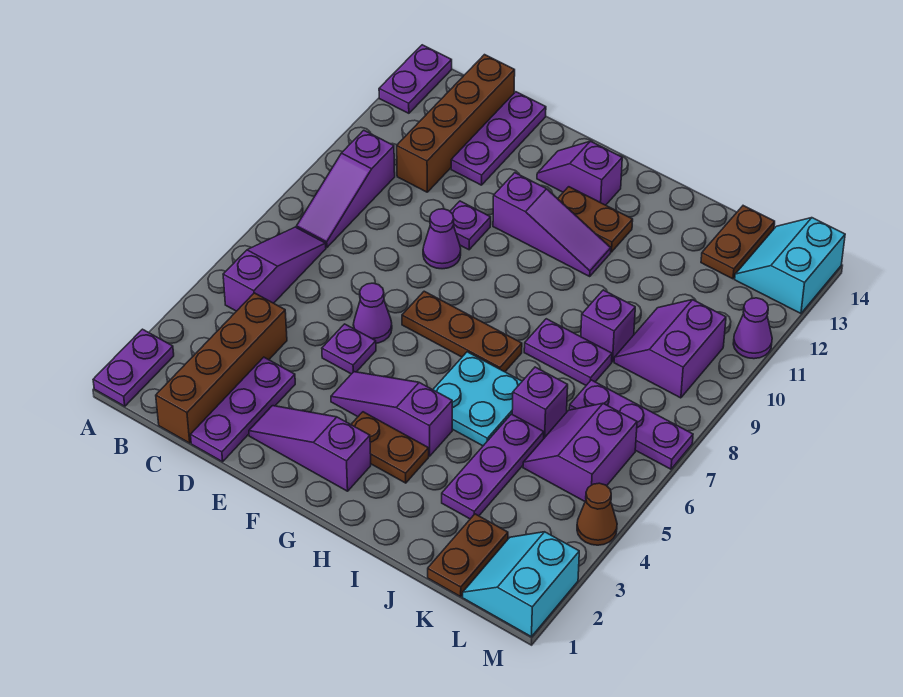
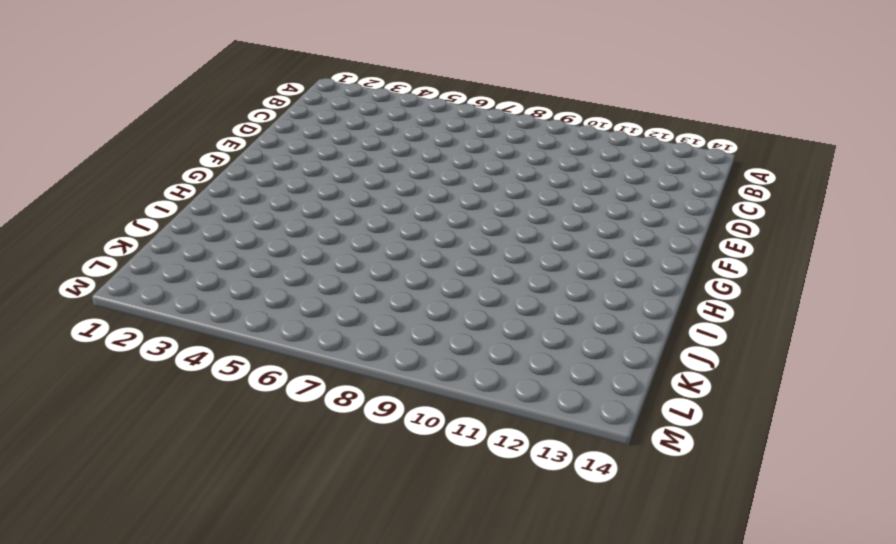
none -> purple plate A1:A2 level 1
none -> purple plate A13:A14 level 1
none -> purple slope B5:B7 level 1 top 5
none -> purple slope B8:B10 level 1 top 10

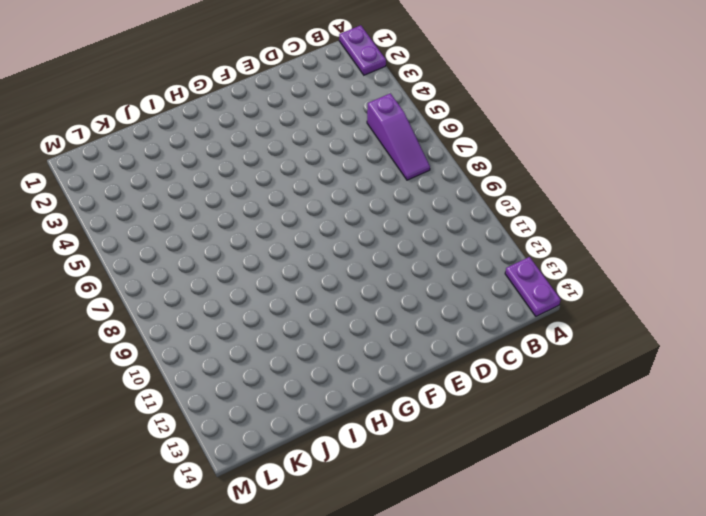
none -> purple slope B8:B10 level 1 top 10
none -> brown brick C1:C4 level 1
none -> brown brick C11:C14 level 1
none -> purple plate D1:D3 level 1

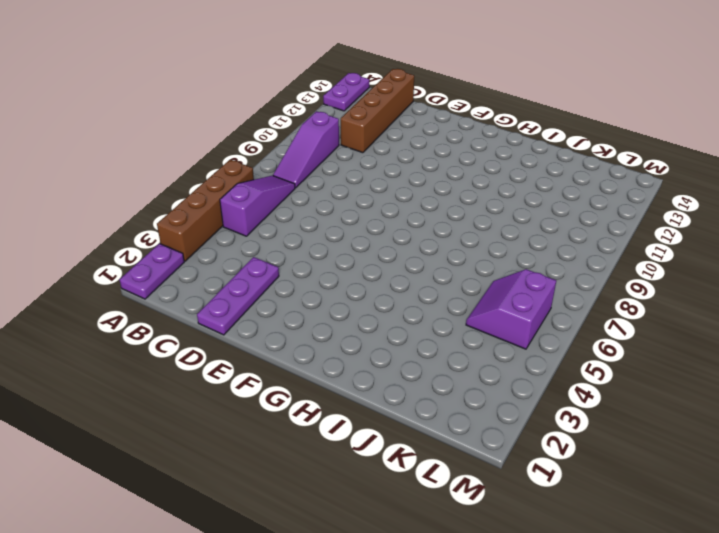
brown brick A3:A6 level 1 -> brown brick C1:C4 level 1
none -> purple plate D12:D14 level 1
none -> purple slope E2:G2 level 1 top G
none -> purple plate E5 level 1
none -> purple cone E6 level 1

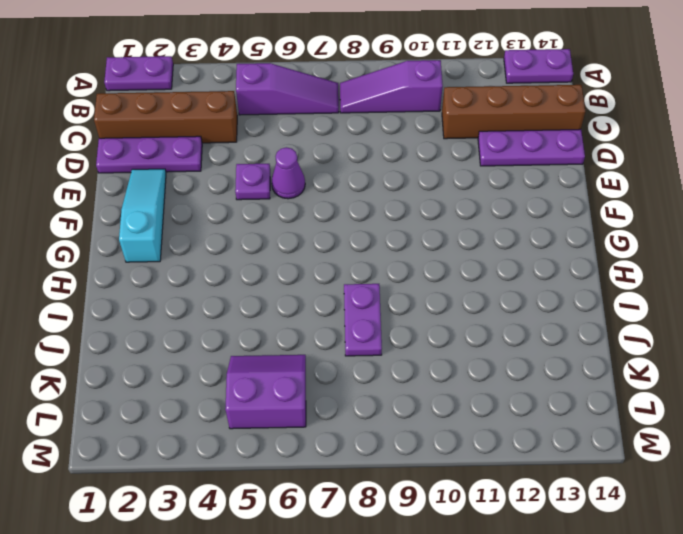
cyan slope E2:G2 level 1 top G -> purple slope E2:G2 level 1 top G
none -> purple cone E9 level 1
none -> purple plate E10 level 1
none -> purple slope F4:H4 level 1 top H
none -> brown plate F7:H7 level 1

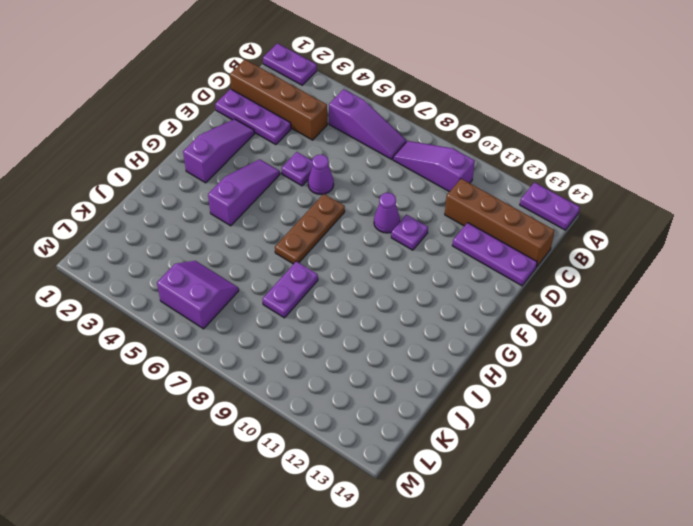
none -> purple slope F11:H11 level 1 top F
none -> purple slope F13:G13 level 1 top G
none -> brown plate G3:H3 level 1
none -> brown plate G12:H12 level 1

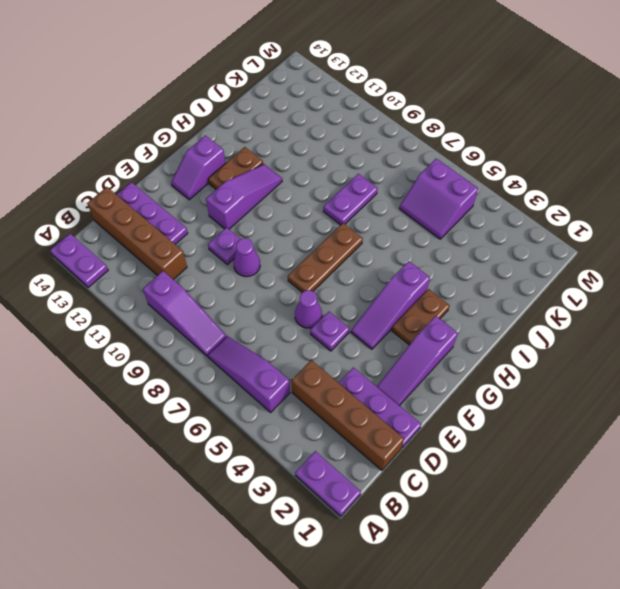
none -> cyan plate H5:I6 level 1
none -> purple plate J3:J5 level 1
none -> purple brick J6 level 1
none -> purple brick J9 level 1

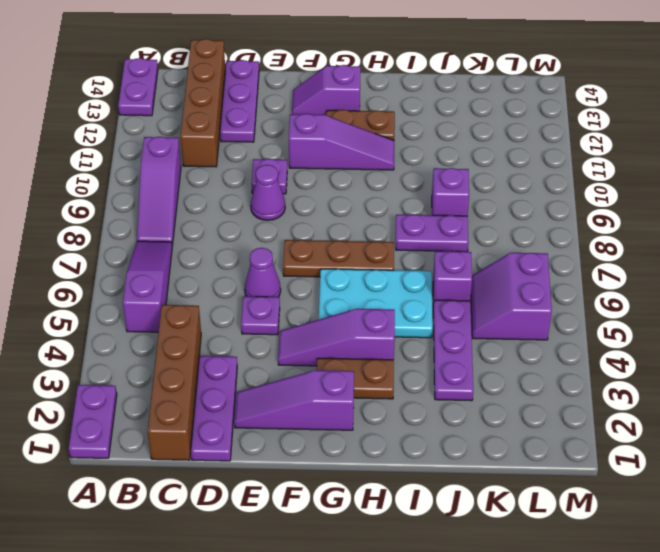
cyan plate G5:I6 level 1 -> cyan plate H5:I6 level 1
none -> brown plate K1:K2 level 1
none -> purple plate K7:M7 level 1
none -> purple slope K9:L10 level 1 top L
none -> brown plate K13:K14 level 1

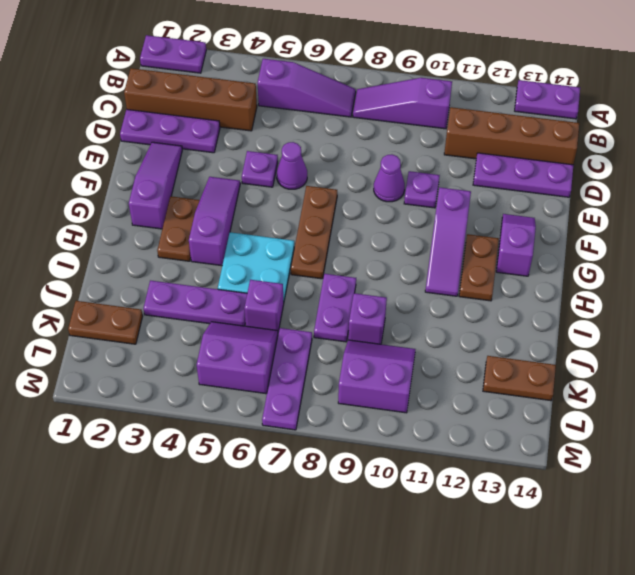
none -> cyan slope L1:M2 level 1 top M
none -> cyan slope L13:M14 level 1 top M
none -> brown cone M4 level 1
none -> purple cone M11 level 1

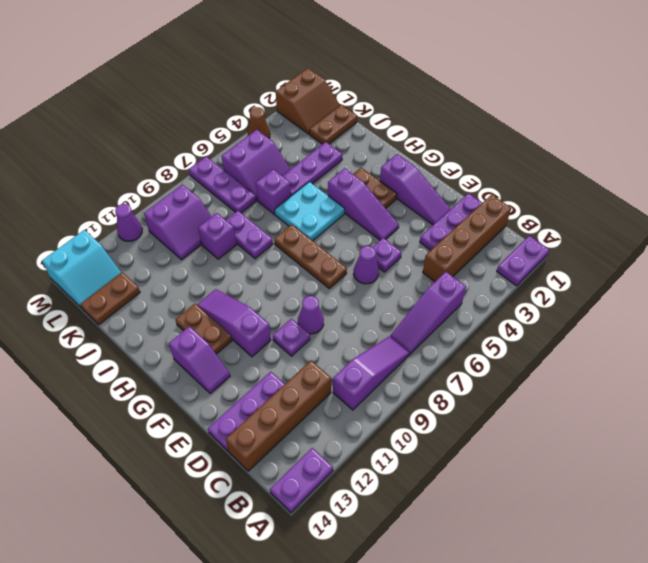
brown slope L1:M2 level 1 top M -> cyan slope L1:M2 level 1 top M

